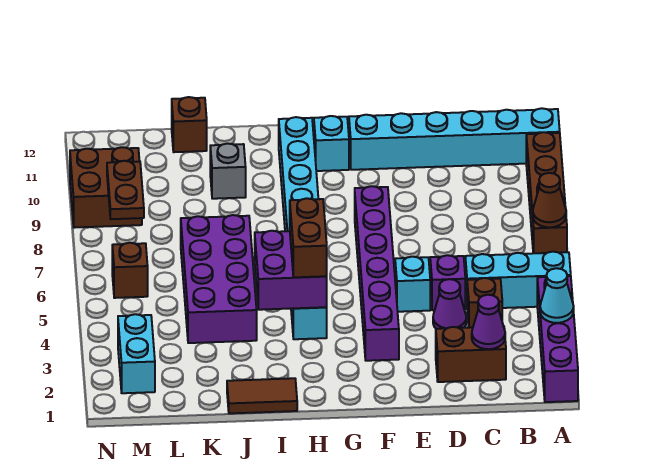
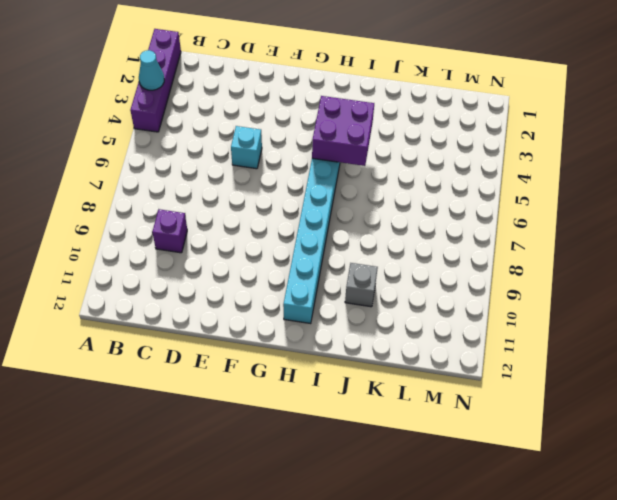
purple brick C9 level 1 -> purple brick D5 level 1
none -> cyan brick A5:C5 level 1
none -> brown brick A7:A10 level 1
none -> cyan brick A11:F11 level 1

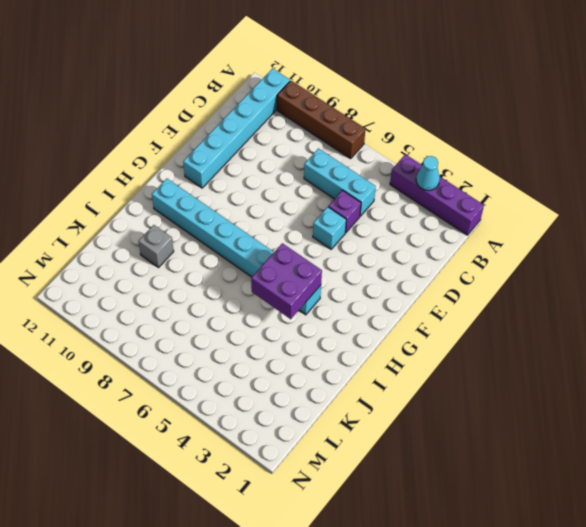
cyan brick C5:C7 level 1 -> cyan brick A5:C5 level 1
none -> brown brick C2:D2 level 1
none -> brown brick C4 level 1
none -> purple cone D4 level 1

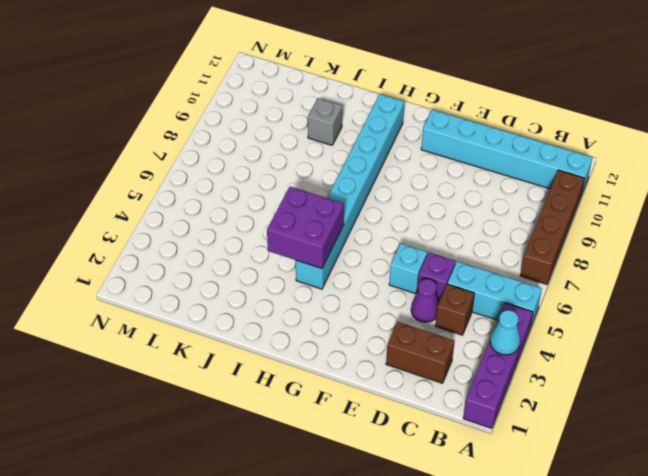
none -> purple brick F3:F8 level 1
none -> cyan brick G11 level 1
none -> brown tile I1:J1 level 1

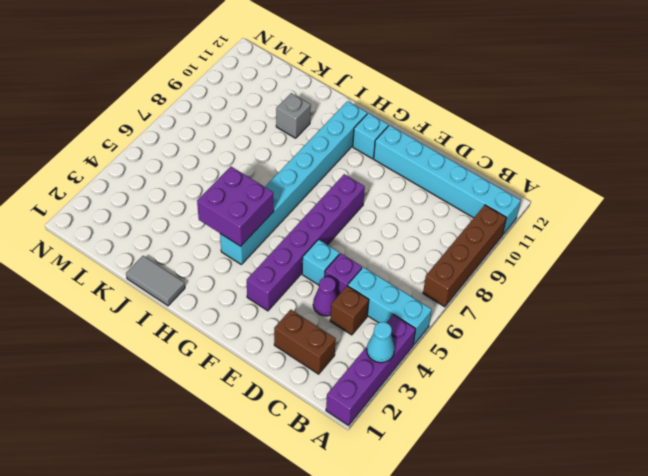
grey tile I1:J1 level 1 -> brown tile I1:J1 level 1
none -> purple brick J4:K7 level 1
none -> brown brick K12 level 1
none -> cyan brick M2:M3 level 1

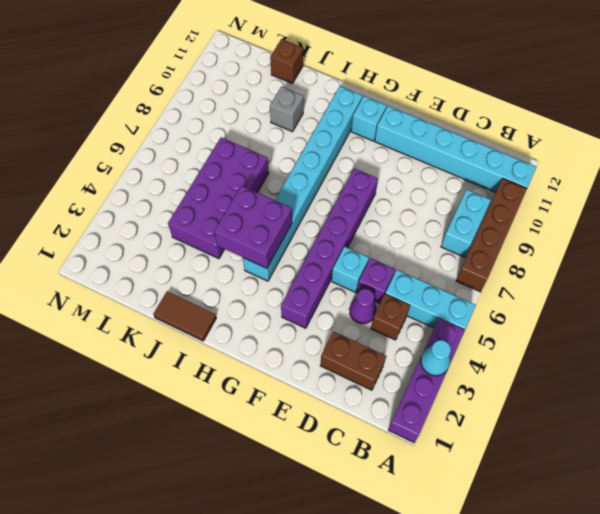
cyan brick B8:B9 level 1 -> cyan brick M2:M3 level 1
none -> brown brick M6 level 1
none -> brown brick M9:N10 level 1
none -> brown cone A7 level 2

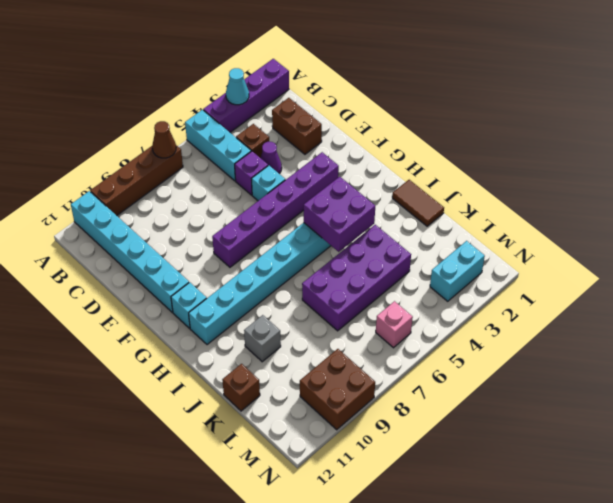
pink brick M6 level 1 -> brown brick M6 level 1
none -> purple cone C2 level 2
none -> brown plate M8:M9 level 2
none -> brown brick H4:H5 level 3

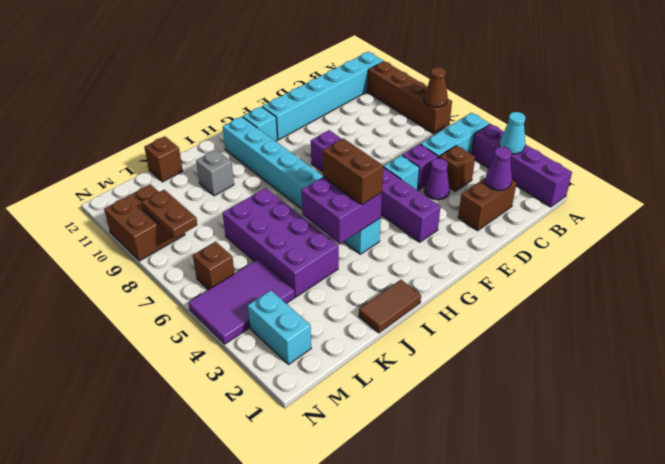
purple tile L4:N5 level 1 -> none

